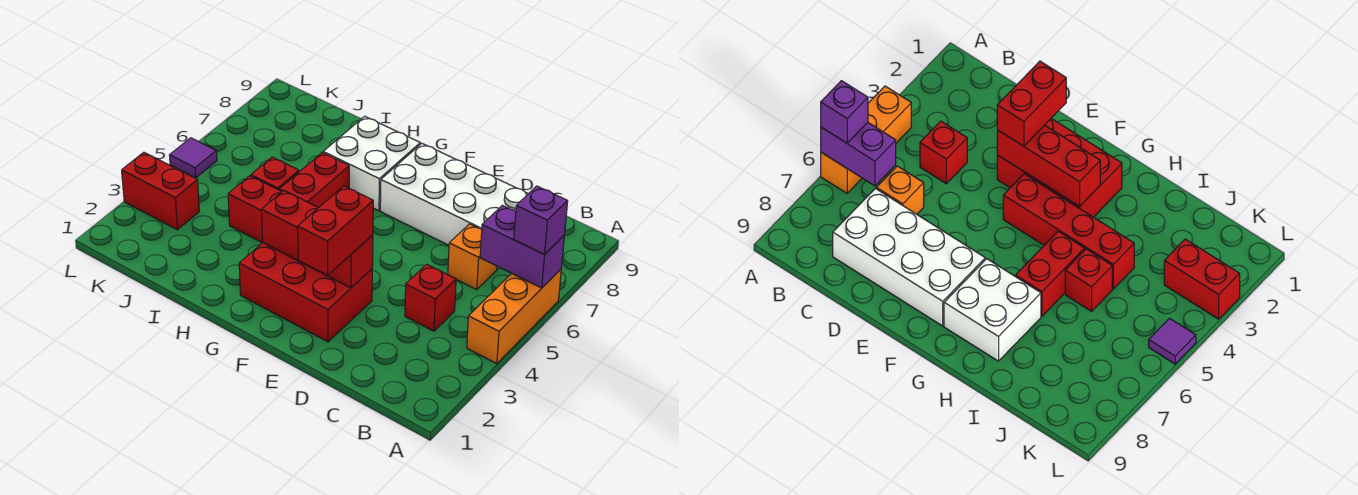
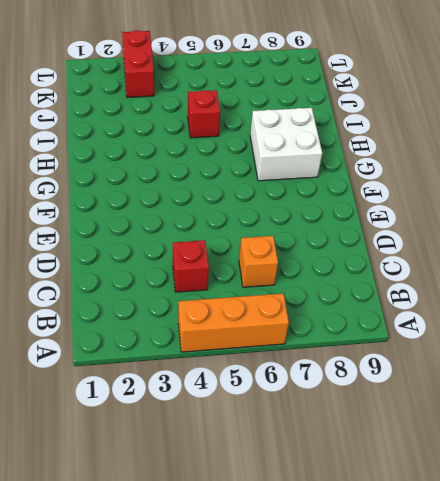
none -> white brick C7:F8 level 1
none -> red brick E2:G3 level 1
none -> red brick F4:I4 level 1

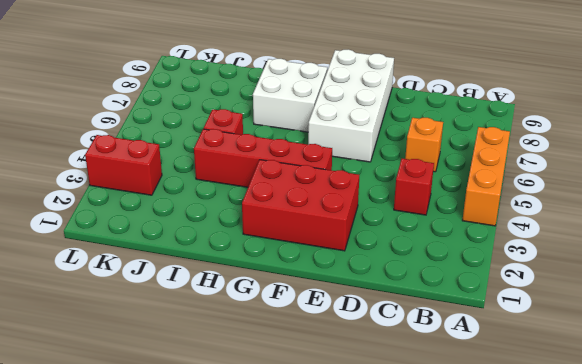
white brick E6:F9 level 1 -> white brick C7:F8 level 1
none -> red brick H5:H6 level 1
none -> purple tile L5 level 1
none -> purple brick A6:B6 level 2

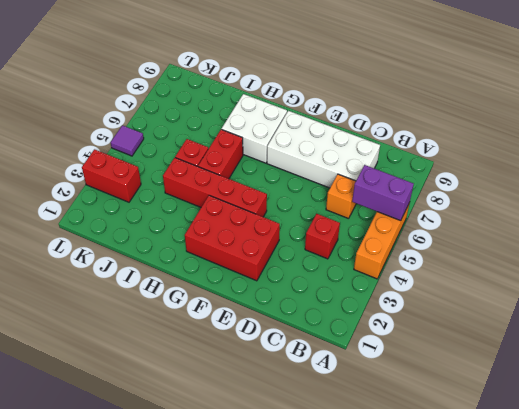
none -> red brick E3:G3 level 2
none -> purple brick A6 level 3
none -> red brick E2:E3 level 3

